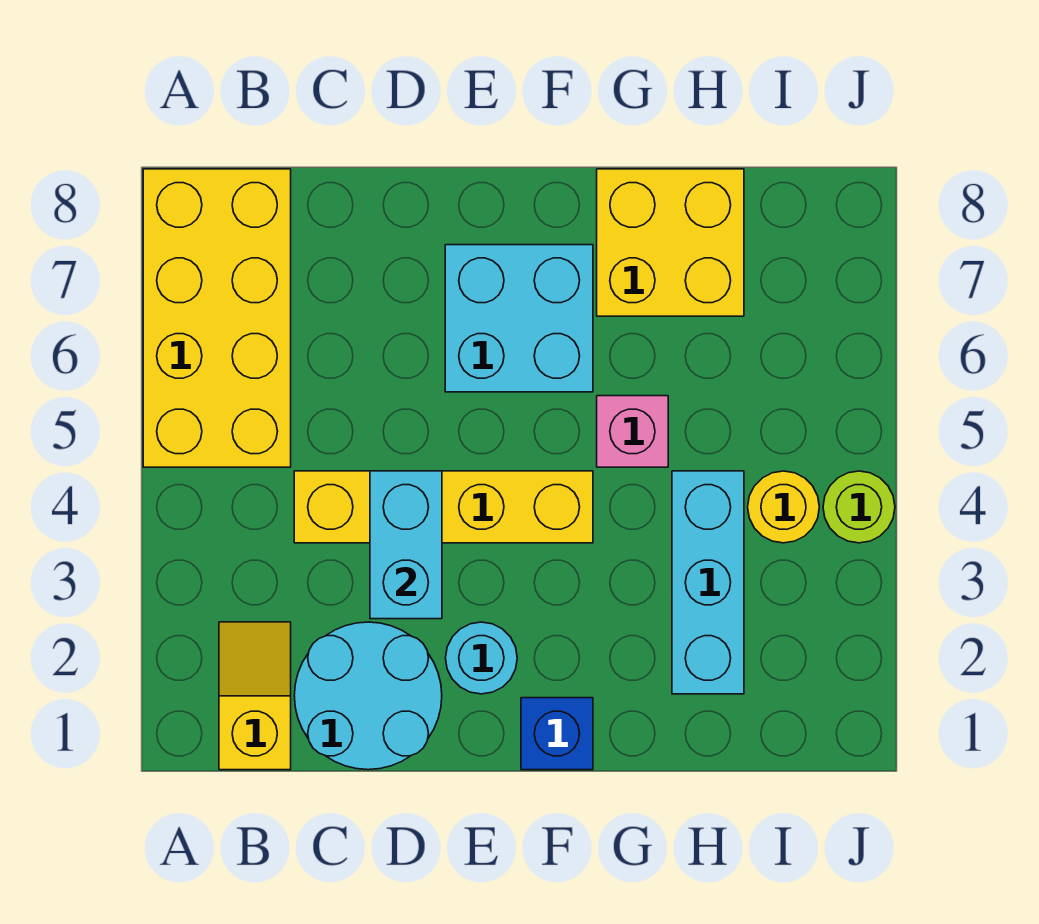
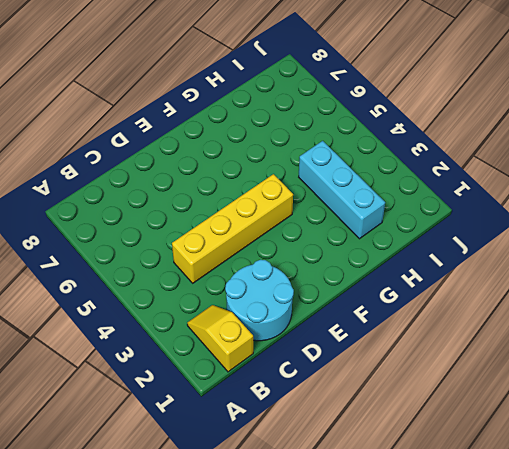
none -> yellow brick A5:B8 level 1
none -> cyan round brick E2 level 1
none -> cyan brick E6:F7 level 1

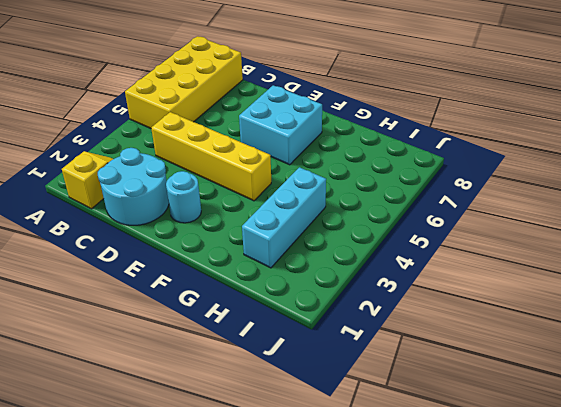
none -> blue brick F1 level 1
none -> pink brick G5 level 1
none -> yellow brick G7:H8 level 1

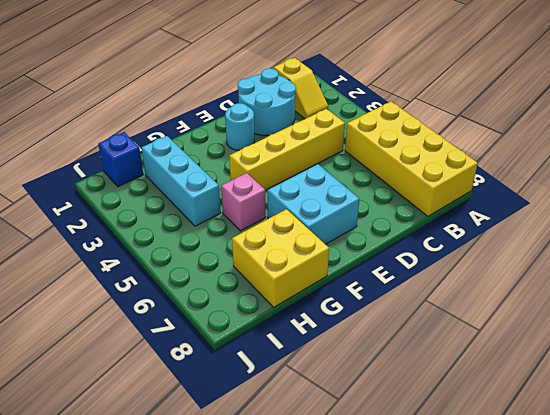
blue brick I1 level 1 -> blue brick F1 level 1
none -> yellow round brick I4 level 1
none -> lime round brick J4 level 1
none -> cyan brick D3:D4 level 2

